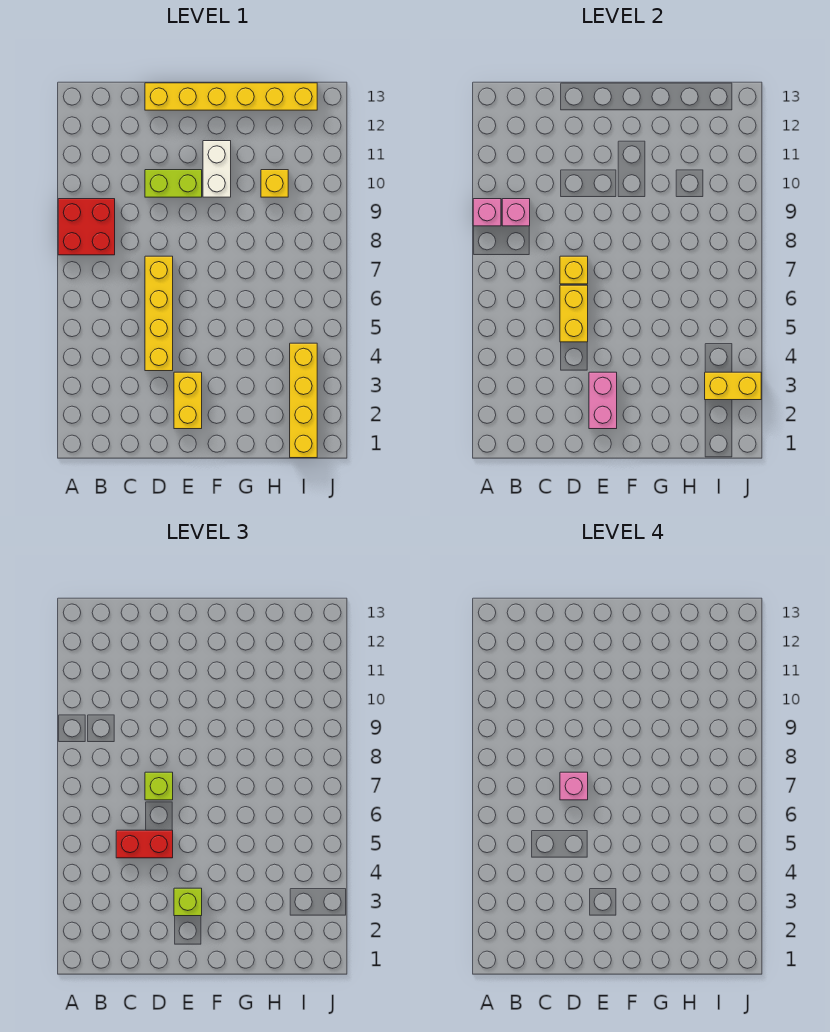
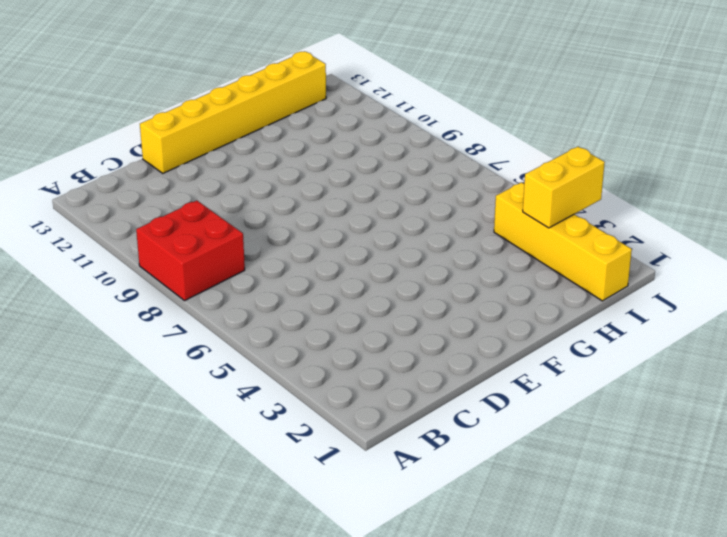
none -> yellow brick D4:D7 level 1
none -> lime brick D10:E10 level 1
none -> yellow brick E2:E3 level 1

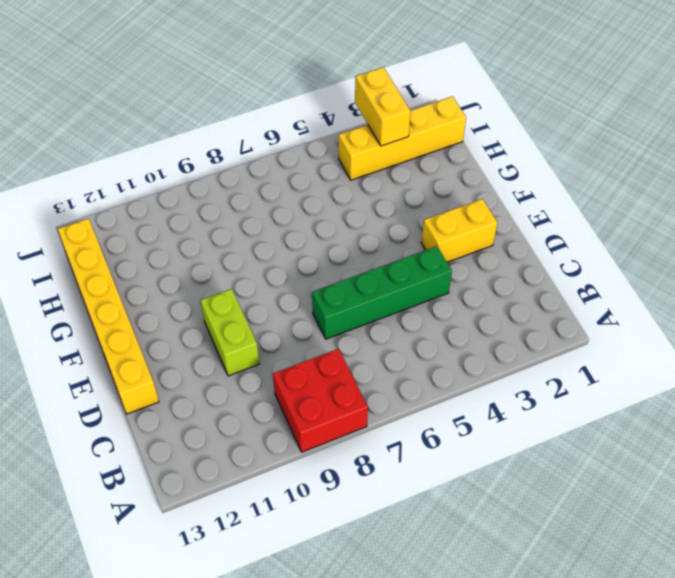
green brick D4:D7 level 1 -> yellow brick D4:D7 level 1
none -> white brick F10:F11 level 1
none -> yellow brick H10 level 1
none -> pink brick A9 level 2

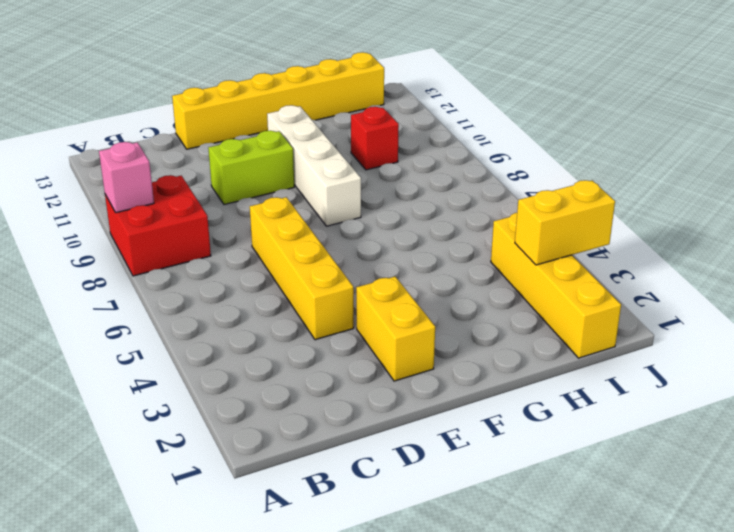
white brick F8:F11 level 1 -> white brick F10:F11 level 1
red brick H10 level 1 -> yellow brick H10 level 1
none -> pink brick B9 level 2
none -> yellow brick D5:D6 level 2
none -> yellow brick D7 level 2

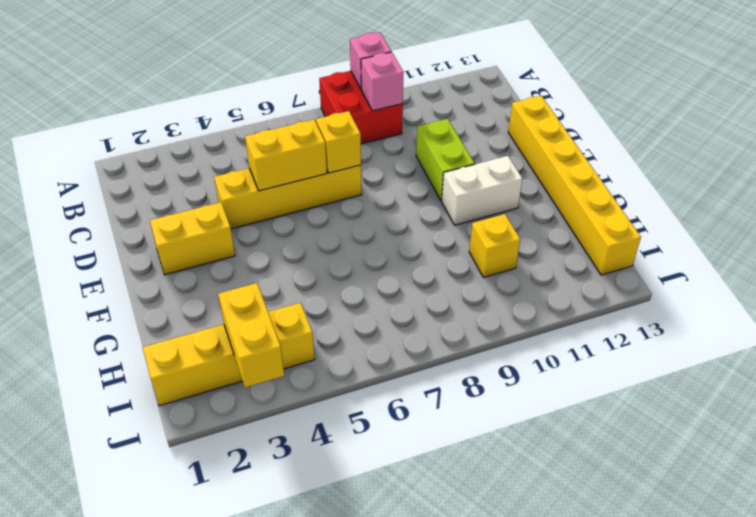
none -> pink brick E2:E3 level 2
none -> red brick C5:D5 level 3
none -> lime brick D7 level 3

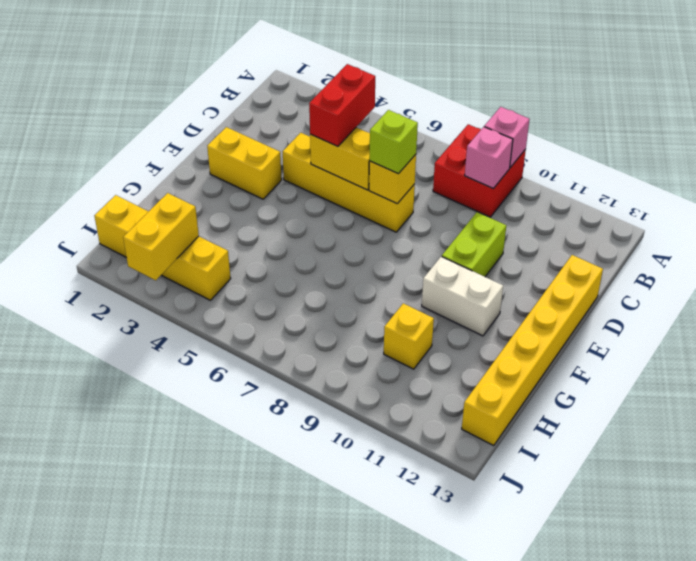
none -> pink brick E2:E3 level 2
none -> lime brick E3 level 3
none -> pink brick D7 level 4

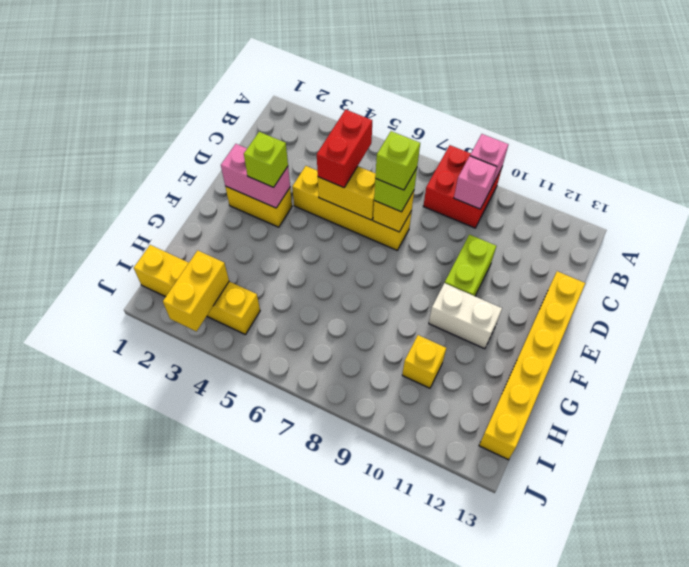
lime brick D7 level 4 -> pink brick D7 level 4

